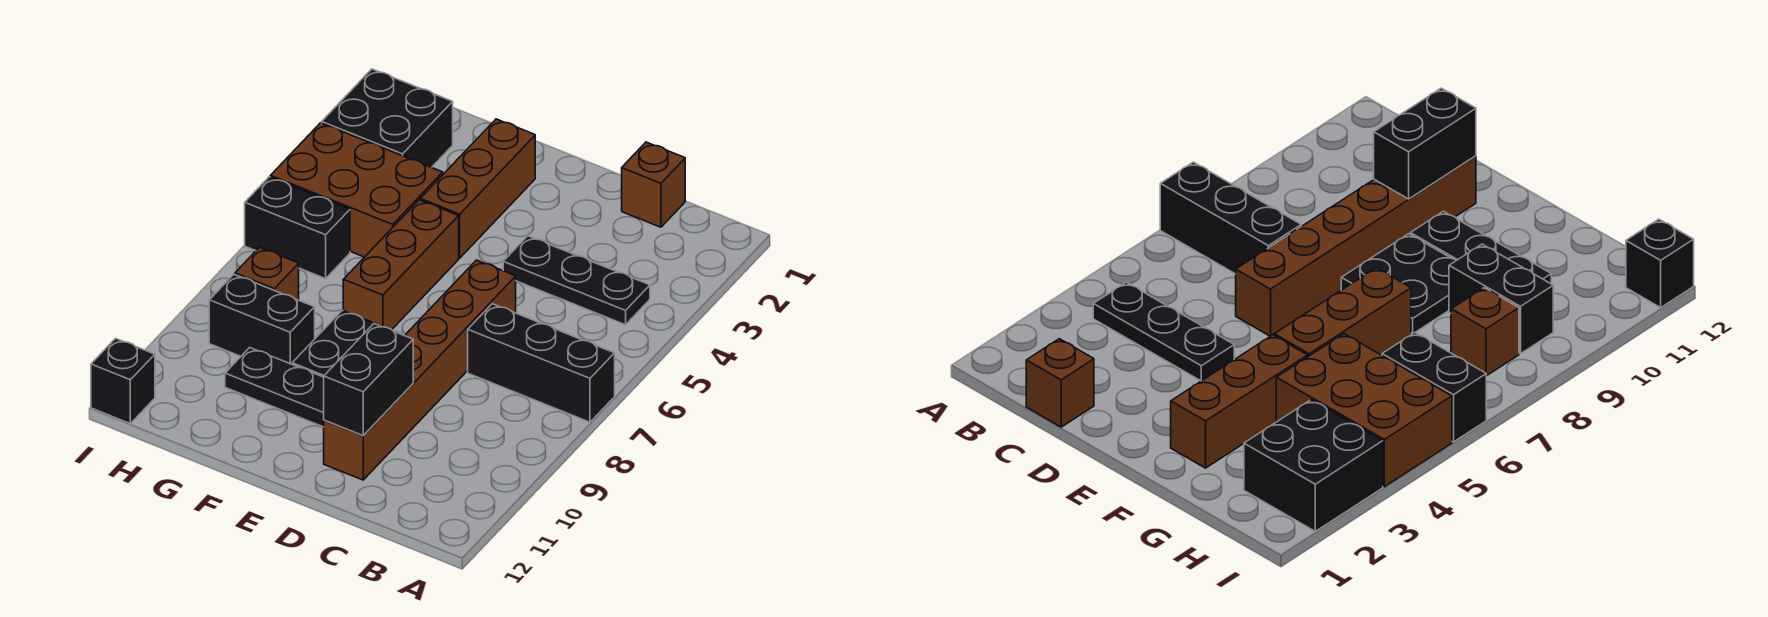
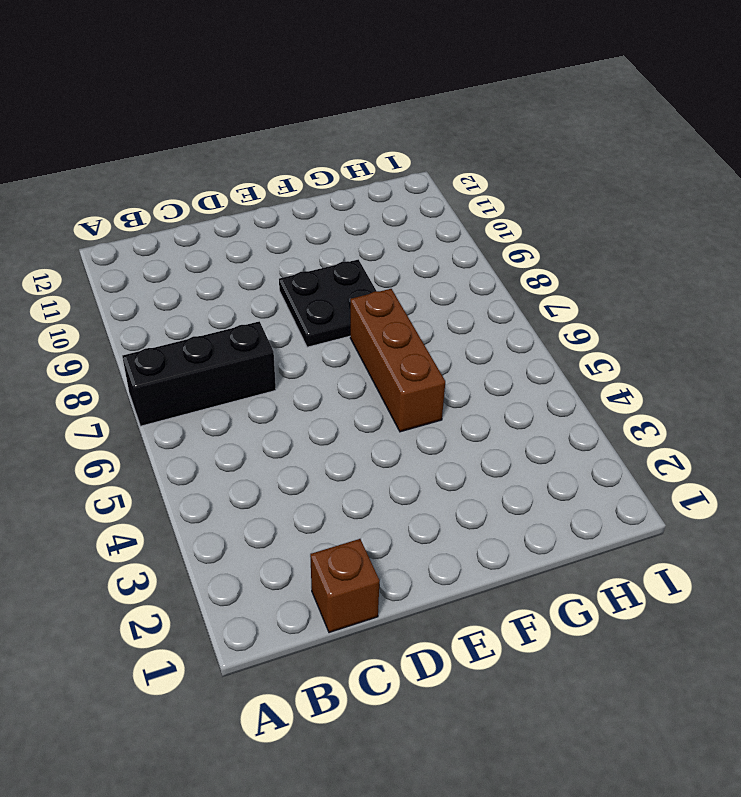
none -> black plate B4:D4 level 1
none -> brown brick D6:D11 level 1
none -> black plate E10:G10 level 1

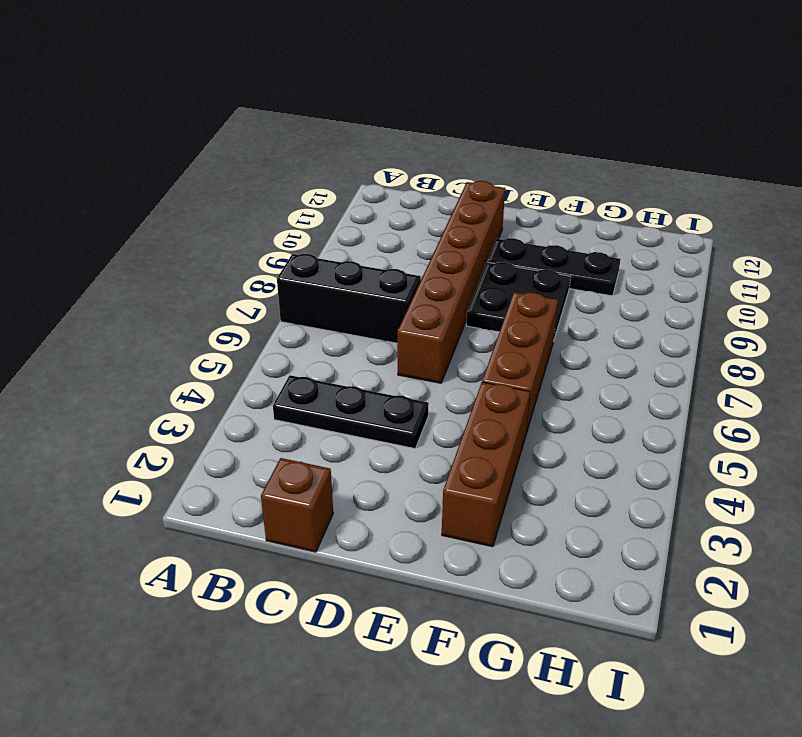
none -> brown brick G4:I5 level 1
none -> black brick G9:H9 level 1
none -> black brick H2:I3 level 1

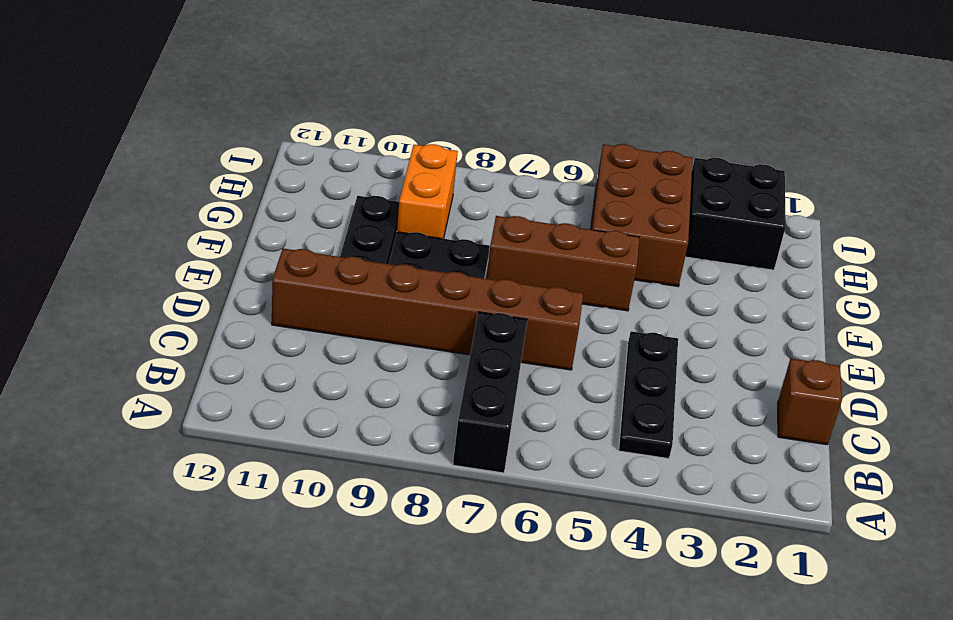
orange brick G9:H9 level 1 -> black brick G9:H9 level 1
none -> brown brick F2:F4 level 1
none -> black brick H6:I6 level 1
none -> brown brick H8 level 1

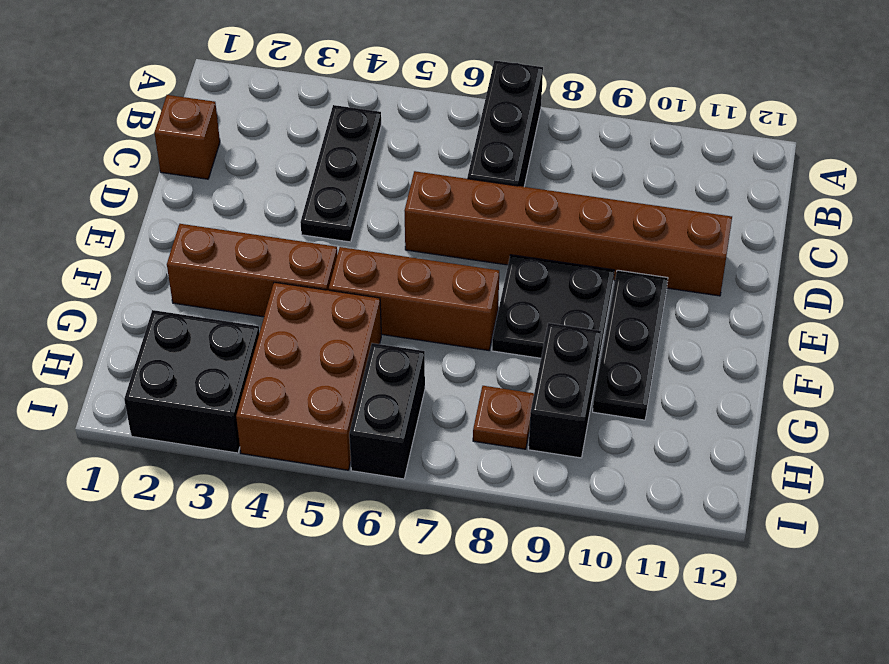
brown plate H8 level 1 -> brown brick H8 level 1
none -> black brick I12 level 1
none -> black brick D10:D11 level 2

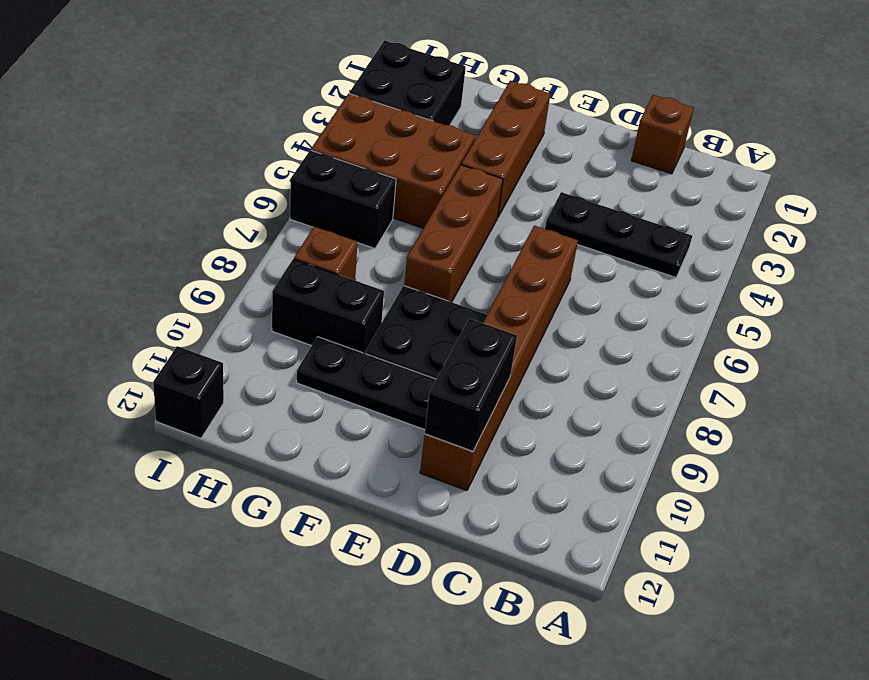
none -> black brick A7:C7 level 1

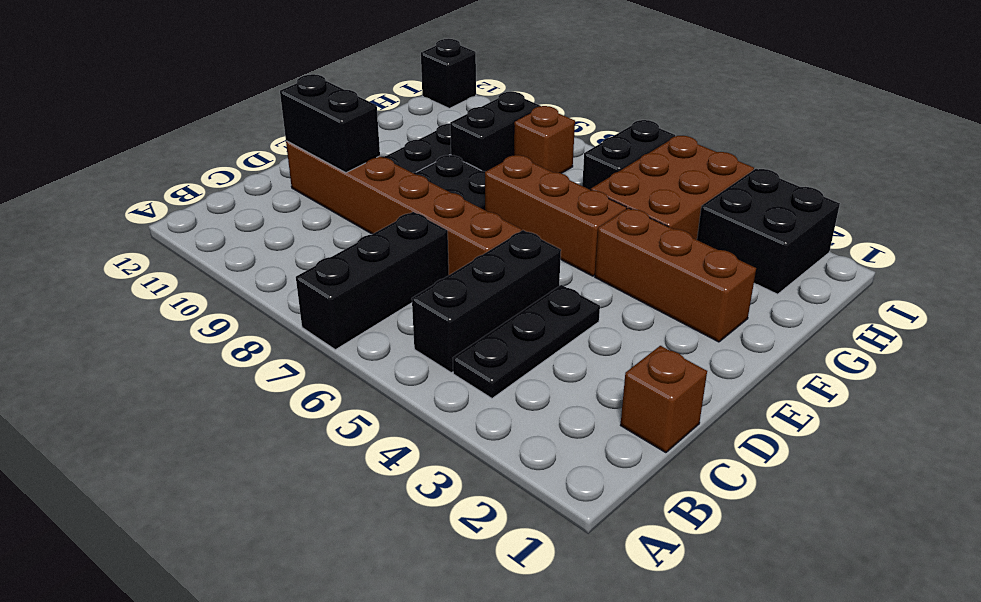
black brick B5:D5 level 1 -> none

